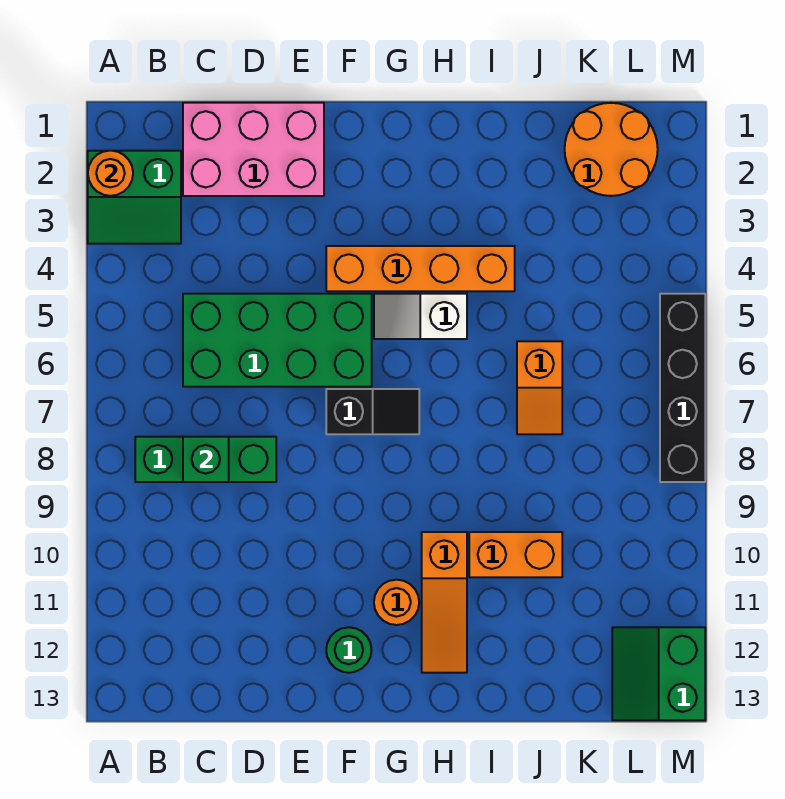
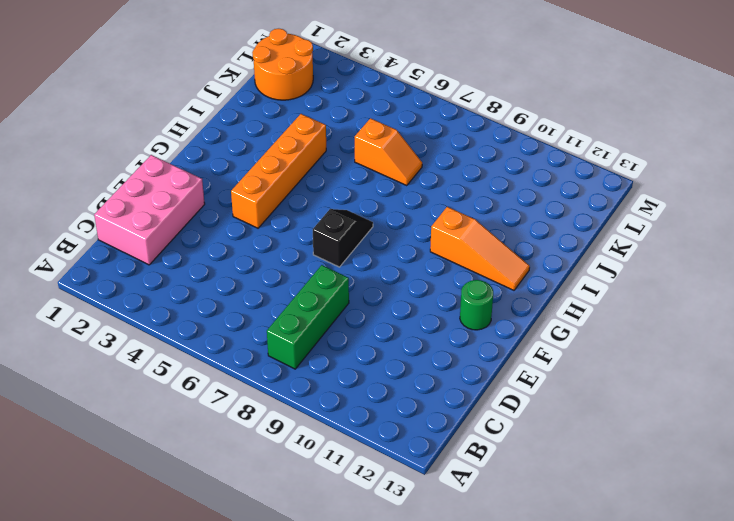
none -> green slope A2:B3 level 1 top 2
none -> green brick C5:F6 level 1
none -> white slope G5:H5 level 1 top H

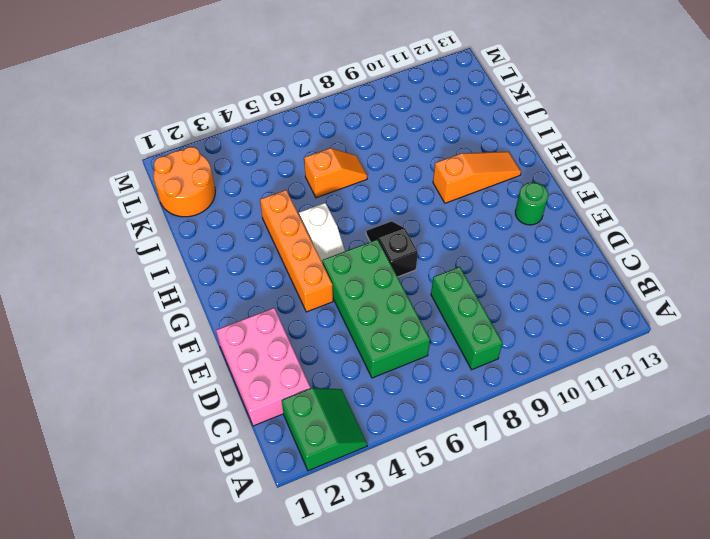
none -> orange round brick G11 level 1
none -> orange brick I10:J10 level 1
none -> green slope L12:M13 level 1 top M

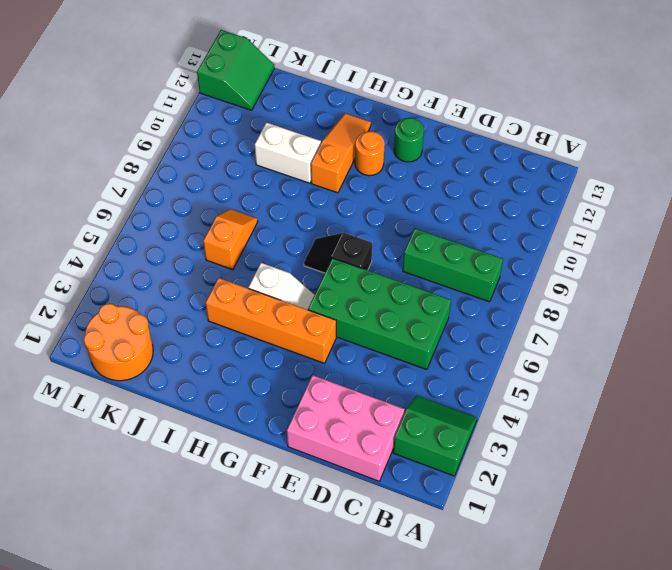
white brick I10:J10 level 1 -> orange brick I10:J10 level 1
none -> black brick M5:M8 level 1
none -> orange round brick A2 level 2
none -> green brick C8 level 2

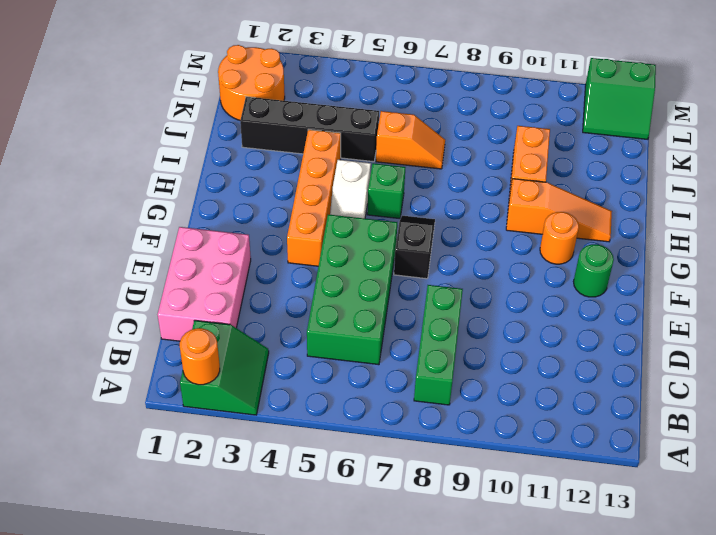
green brick H6 level 1 -> green brick C8 level 2
black brick J2:J5 level 1 -> black brick M5:M8 level 1

